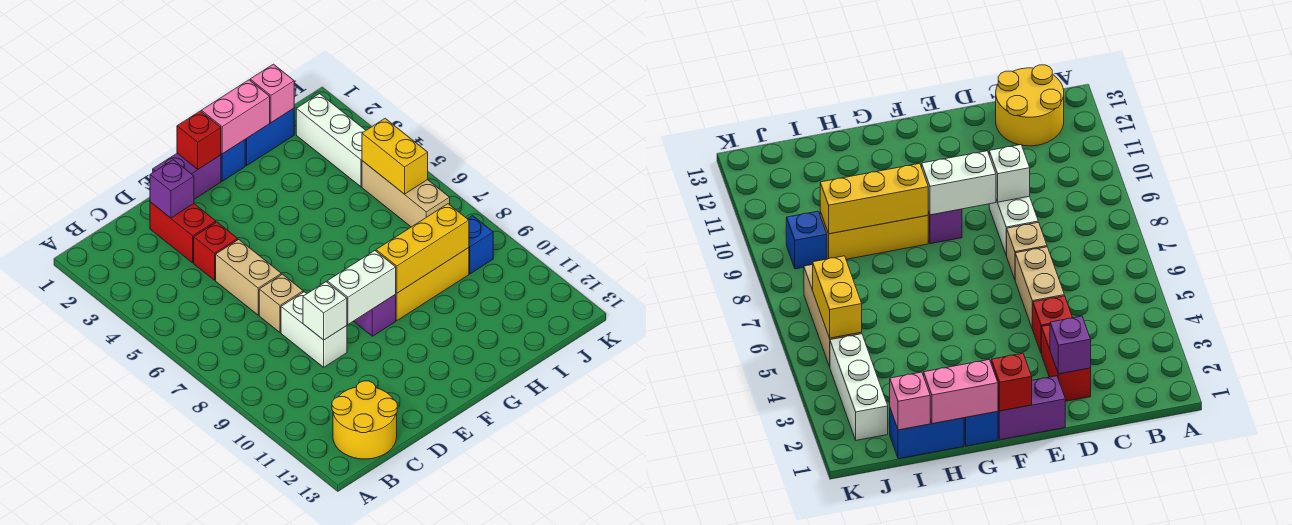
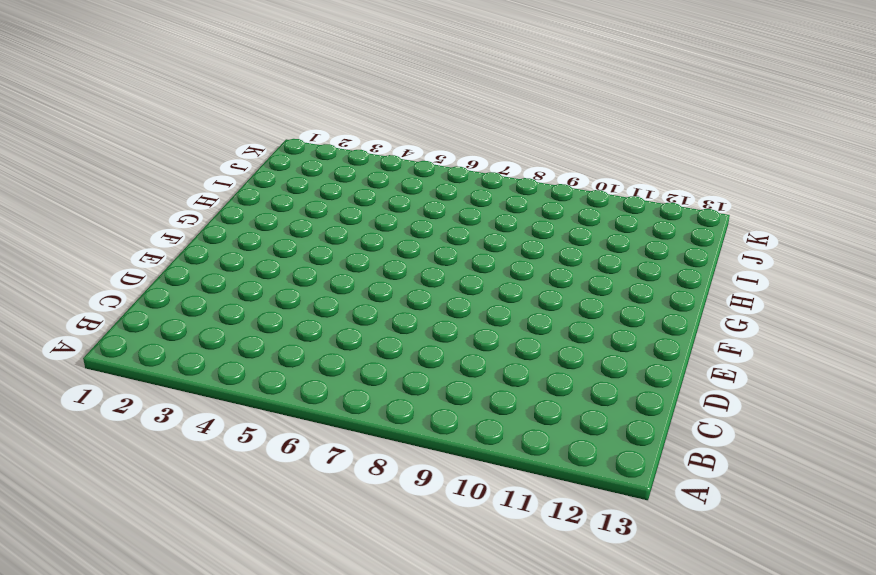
none -> yellow round brick B12:C13 level 1
none -> red brick D2:D3 level 1
none -> red brick D4 level 1

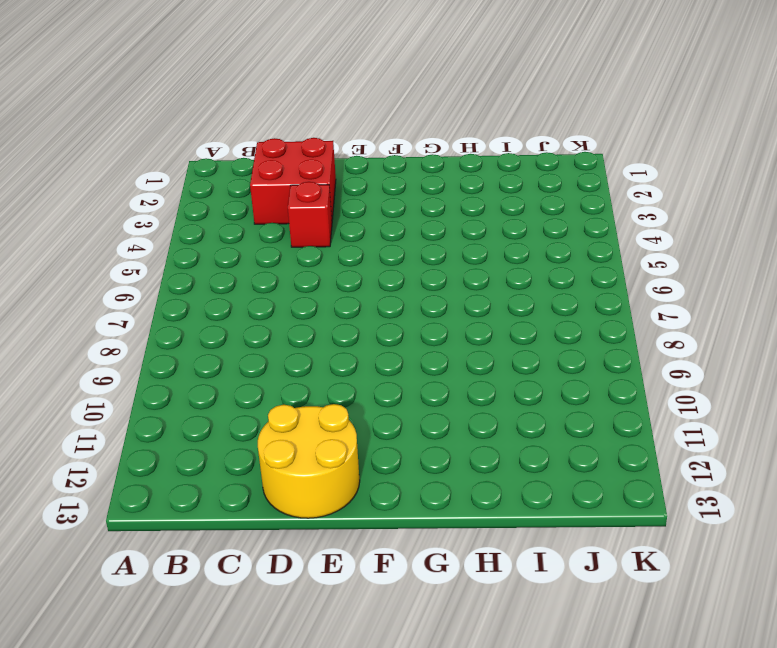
red brick C2:D3 level 1 -> red brick D2:D3 level 1
yellow round brick D12:E13 level 1 -> yellow round brick B12:C13 level 1
none -> tan brick D5:D6 level 1
none -> tan brick D7 level 1
none -> white brick D8:D9 level 1

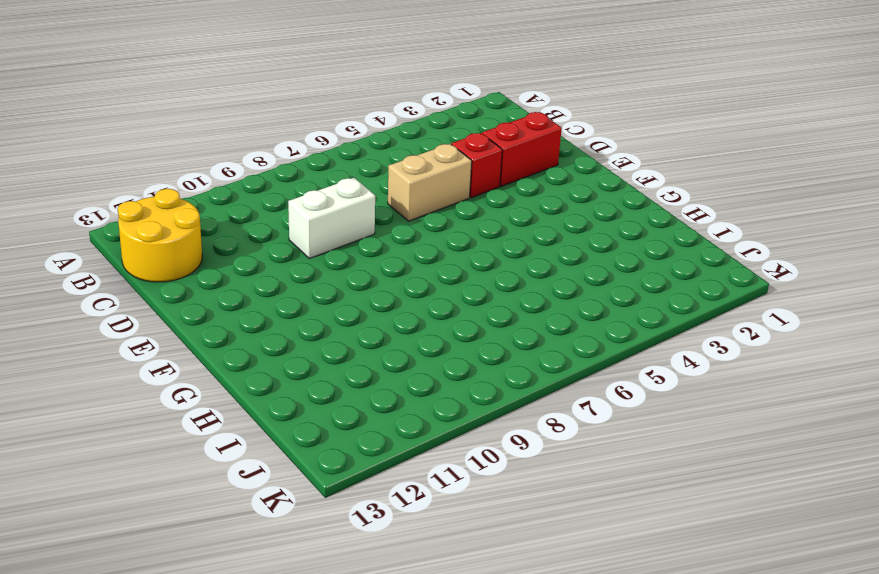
none -> tan brick D7 level 1
none -> purple brick E1:F1 level 1
none -> purple brick F9 level 1

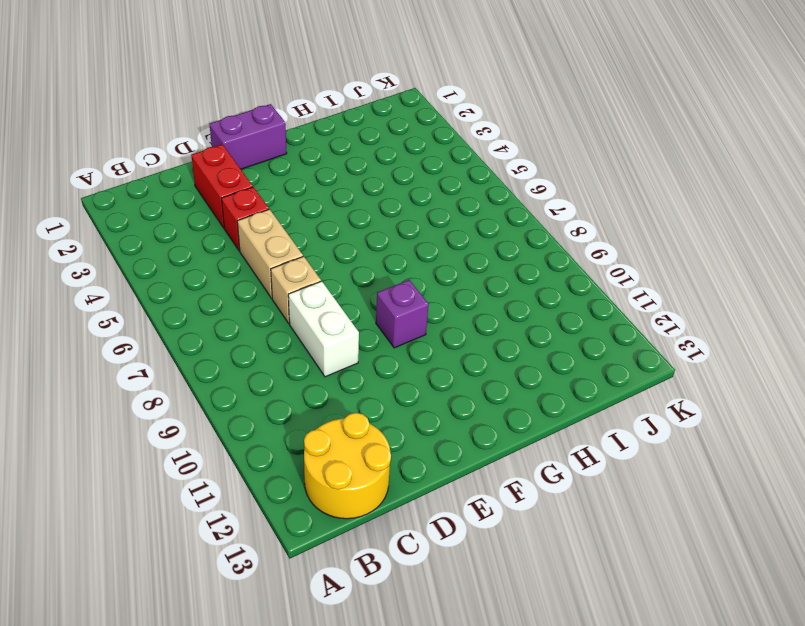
none -> blue brick G1 level 1
none -> yellow brick G9:I9 level 1
none -> blue brick H1:I1 level 1

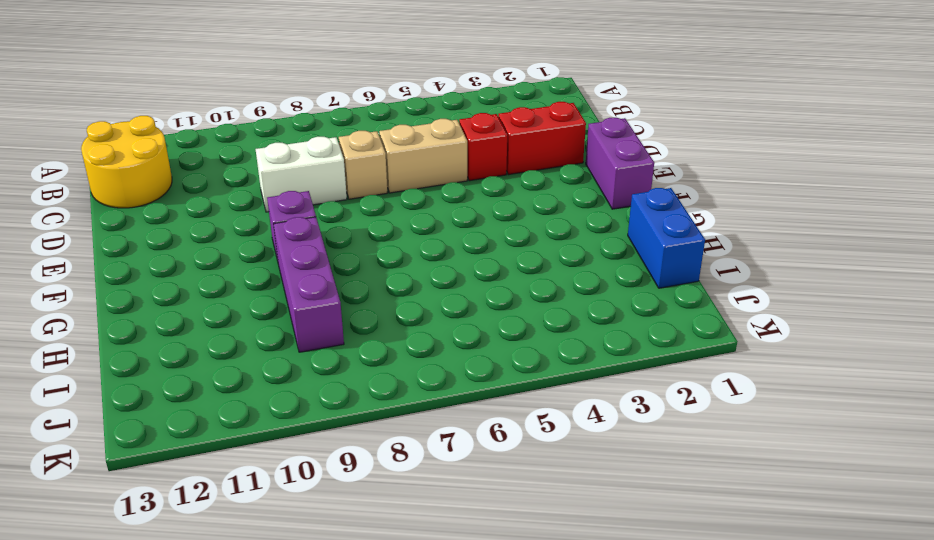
purple brick G9:I9 level 1 -> yellow brick G9:I9 level 1
none -> blue brick G1 level 1
none -> white brick J2:J4 level 1
none -> tan brick J5:J7 level 1

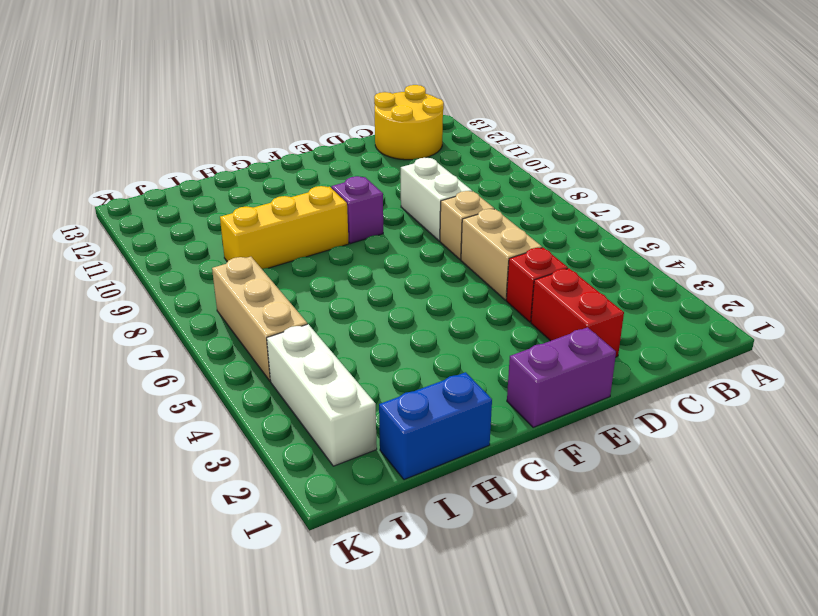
none -> blue brick G1 level 1
none -> blue brick J9 level 1
none -> purple brick D2 level 2

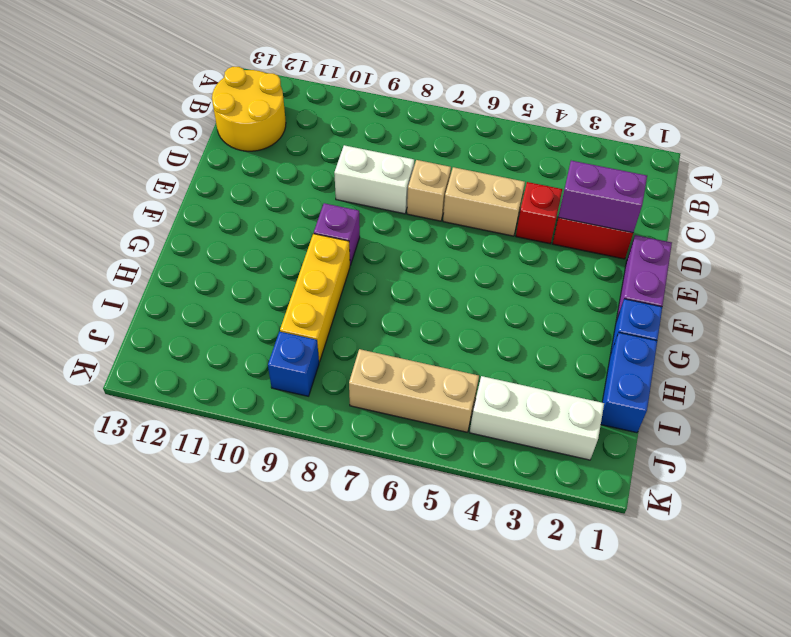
purple brick D2:D3 level 2 -> purple brick D2 level 2
none -> white brick D9 level 2
none -> white brick E9:F9 level 2
none -> red brick F1 level 2

